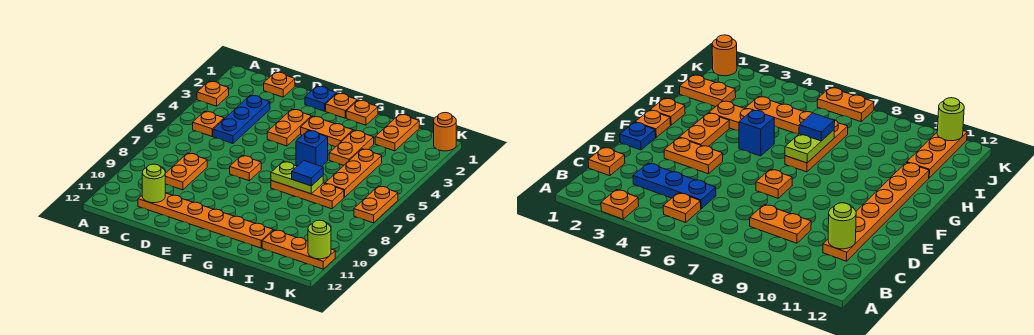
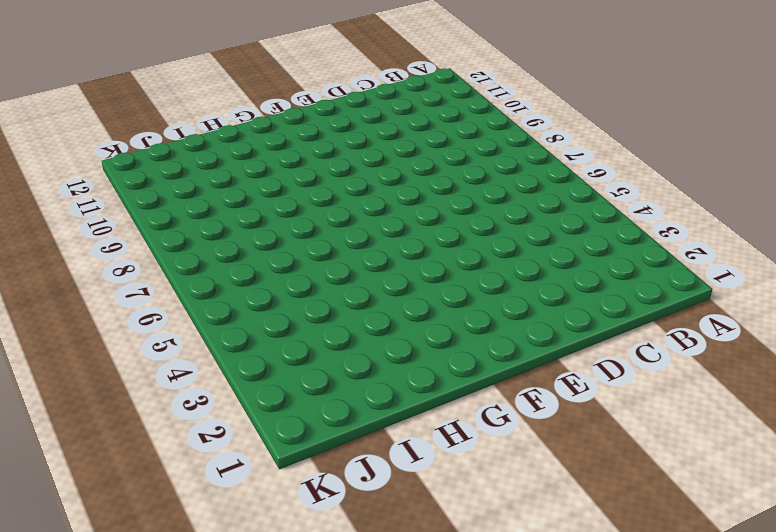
none -> orange plate A3 level 1
none -> orange plate B5 level 1
none -> orange plate C1 level 1

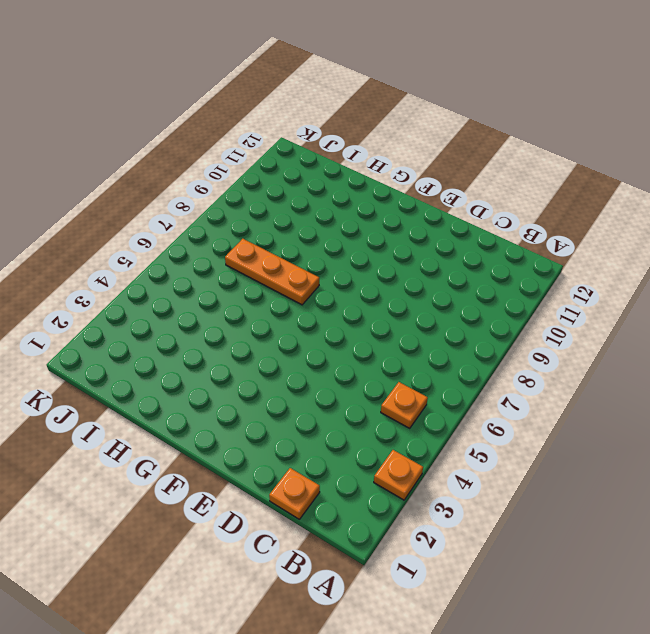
none -> blue plate C3:C5 level 1
none -> orange plate C8:C9 level 1
none -> orange plate C11:H11 level 1

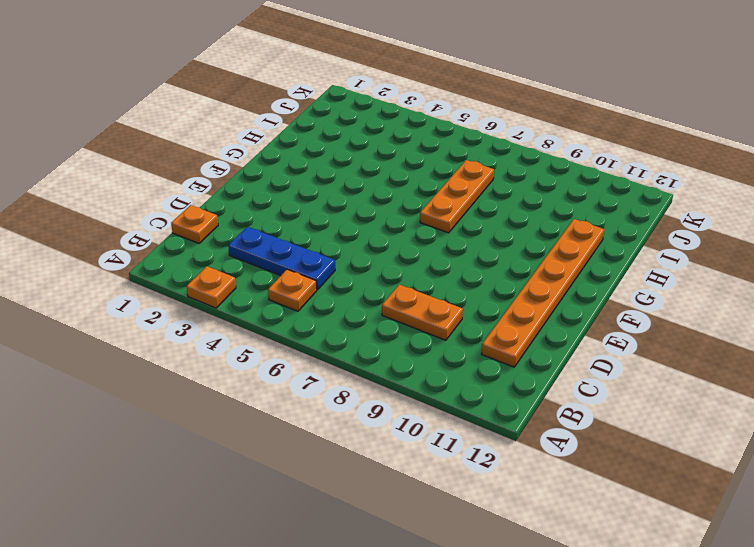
none -> blue plate E1 level 1
none -> orange plate E3:E4 level 1
none -> orange plate E7 level 1

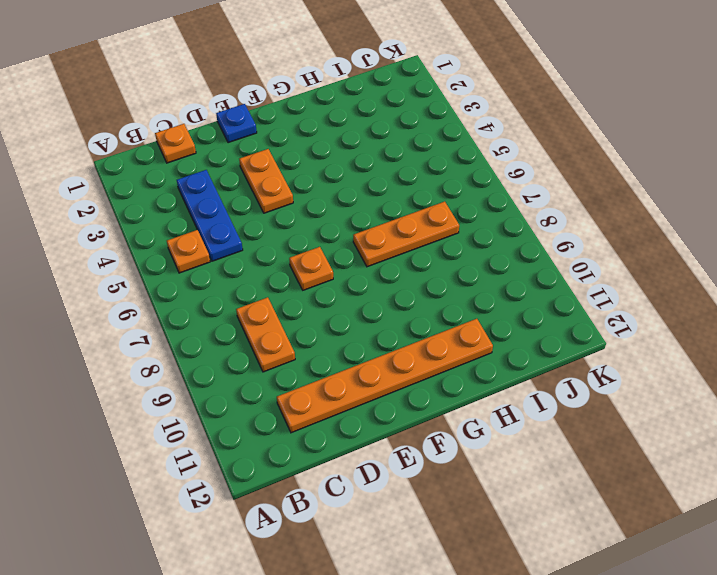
none -> orange plate A3 level 1
none -> orange plate F1 level 1
none -> orange plate F3:G3 level 1

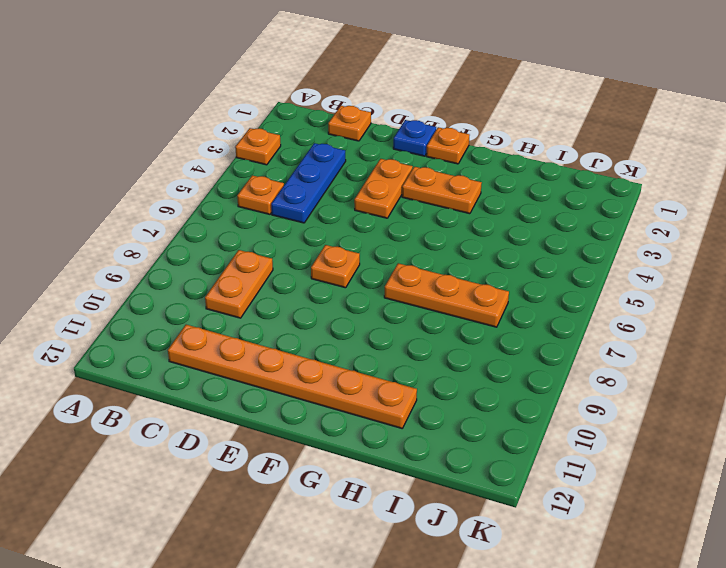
none -> orange plate G1 level 1
none -> blue brick G5 level 1
none -> orange plate H3:H4 level 1

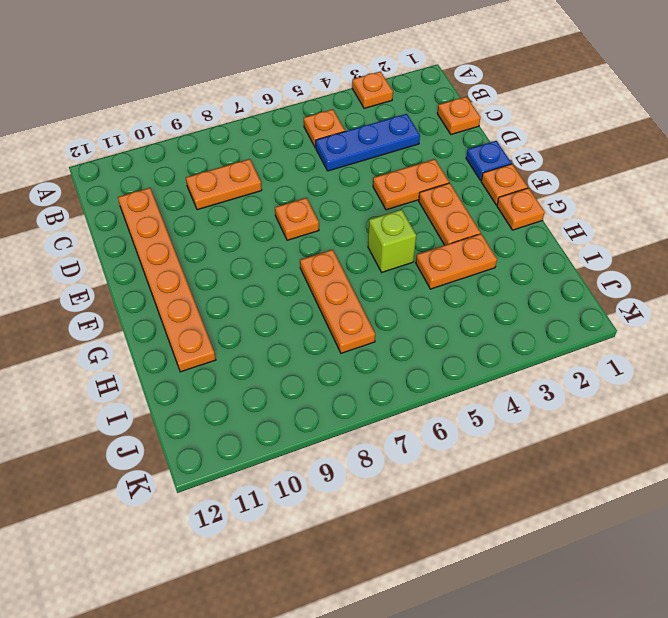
lime brick G5 level 1 -> blue brick G5 level 1
none -> orange plate I1:I2 level 1
none -> orange plate I4:I6 level 1
none -> orange plate I11:K11 level 1

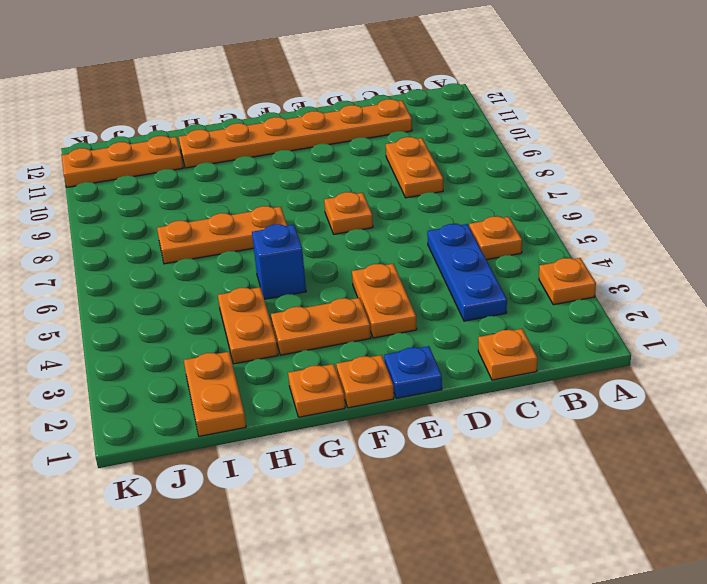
none -> orange plate I4:I6 level 1
none -> orange round brick K1 level 1
none -> orange plate K6:K7 level 1

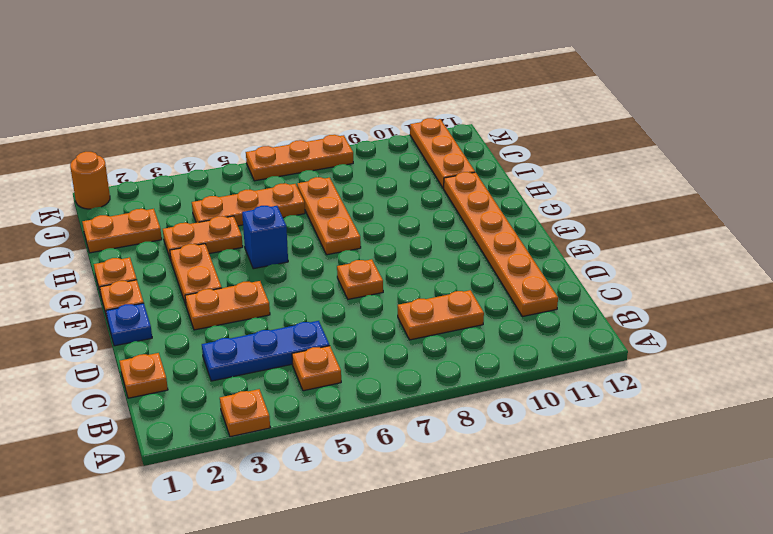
orange plate K6:K8 level 1 -> orange plate K6:K7 level 1
none -> lime round brick C11 level 2
none -> lime plate G7:H7 level 2
none -> lime round brick K11 level 2

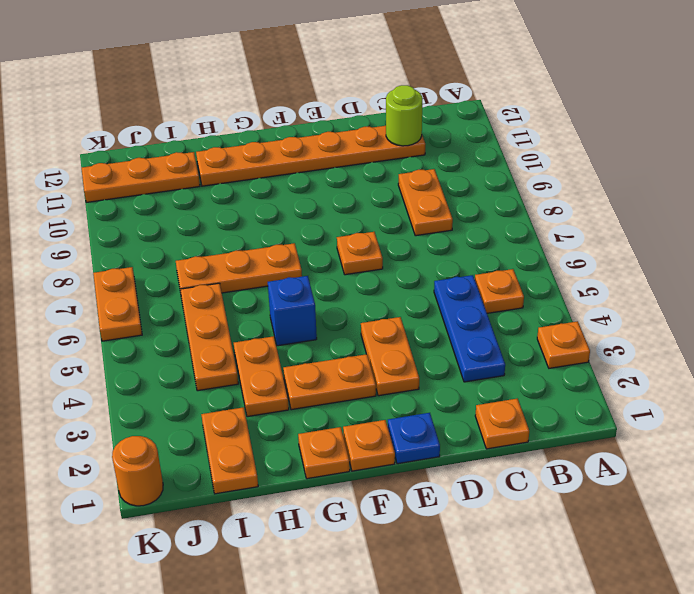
none -> lime plate G7:H7 level 2
none -> lime round brick K11 level 2
none -> blue tile H7 level 3

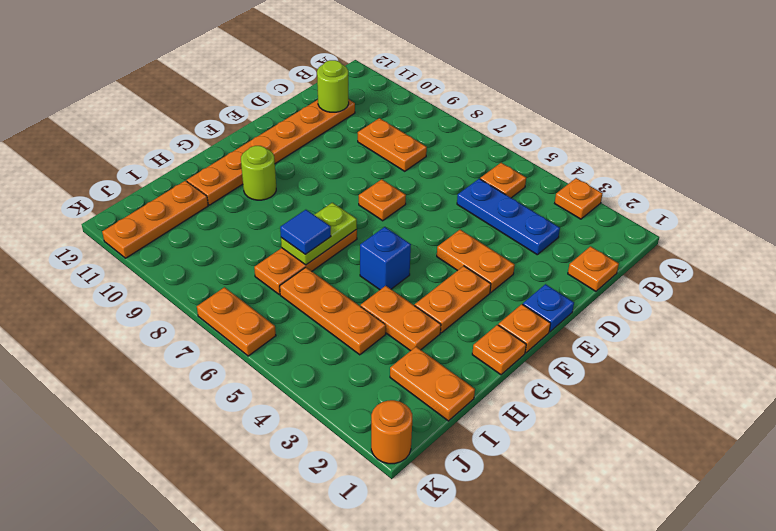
lime round brick G10 level 1 -> lime round brick K11 level 2

